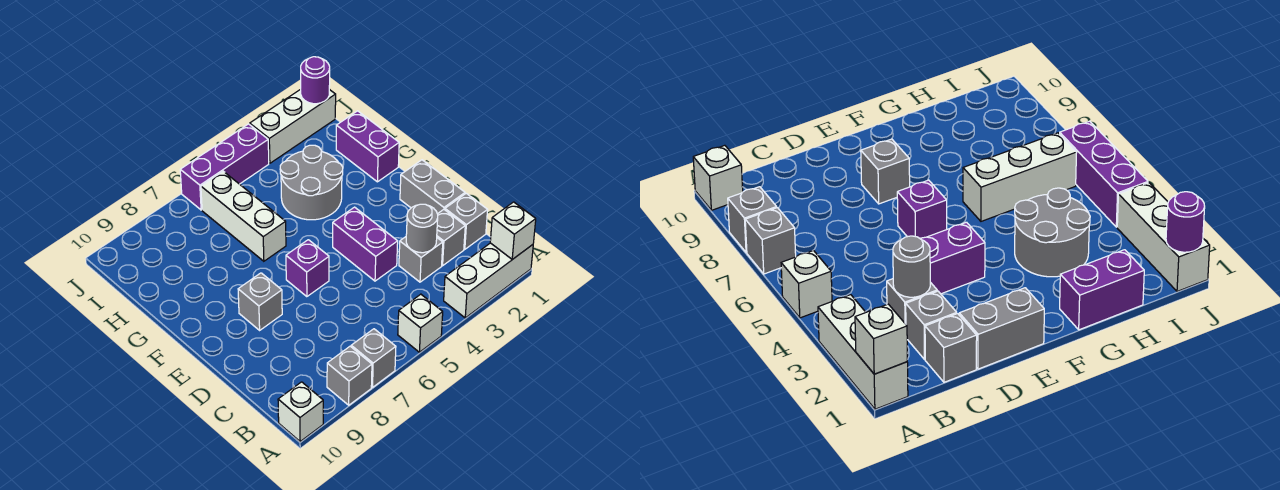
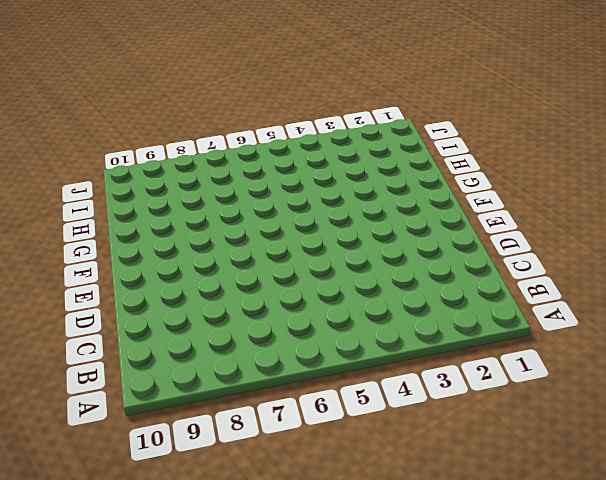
none -> white brick A1:A3 level 1
none -> white brick A5 level 1
none -> grey brick A7 level 1

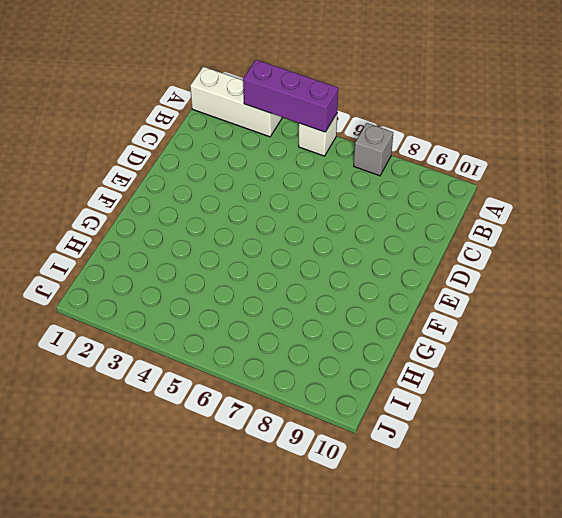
purple brick A3:A5 level 2 -> purple brick J4:J6 level 1
none -> grey brick A8 level 1
none -> white brick A10 level 1
none -> grey brick C1 level 1

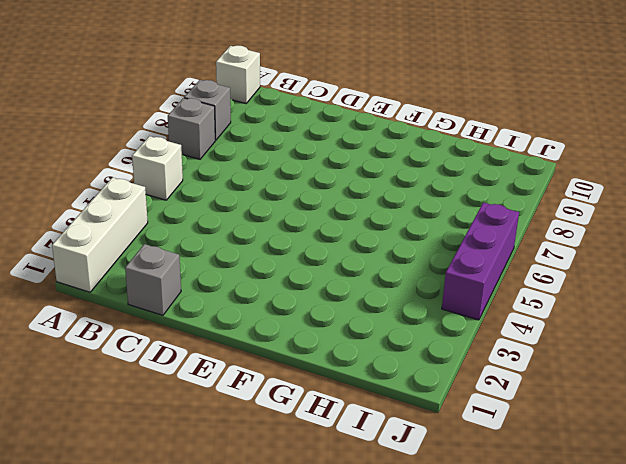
none -> grey brick C2 level 1
none -> grey brick C3 level 1
none -> grey brick D1:E1 level 1

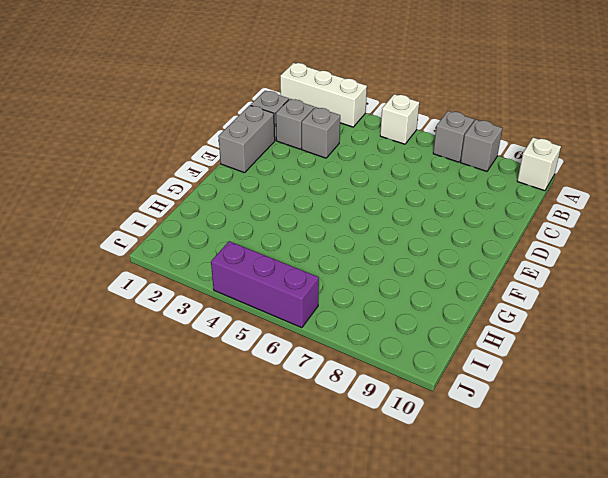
none -> purple brick D4:E4 level 1
none -> purple brick E6 level 1
none -> grey brick E8 level 1

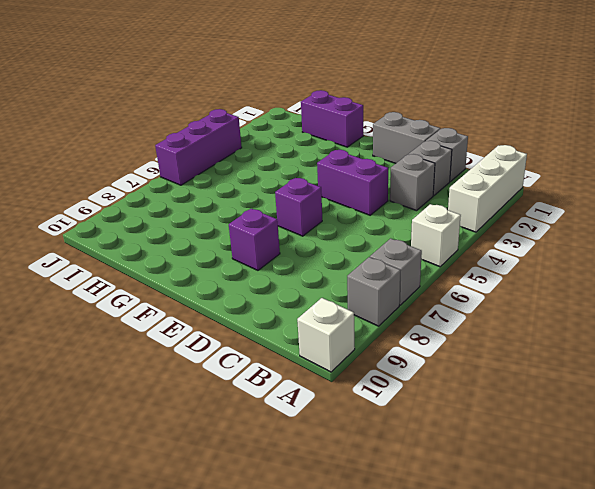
purple brick E8 level 1 -> grey brick E8 level 1
none -> grey round brick G3:H4 level 1
none -> white brick G6:I6 level 1
none -> white brick J1:J3 level 1

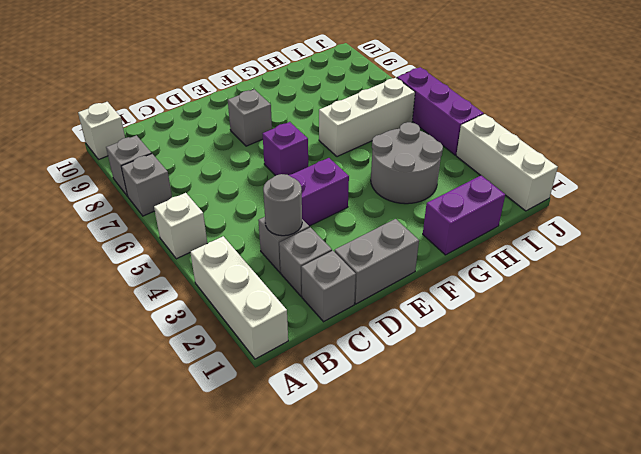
none -> white brick A1 level 2
none -> purple round brick J1 level 2

